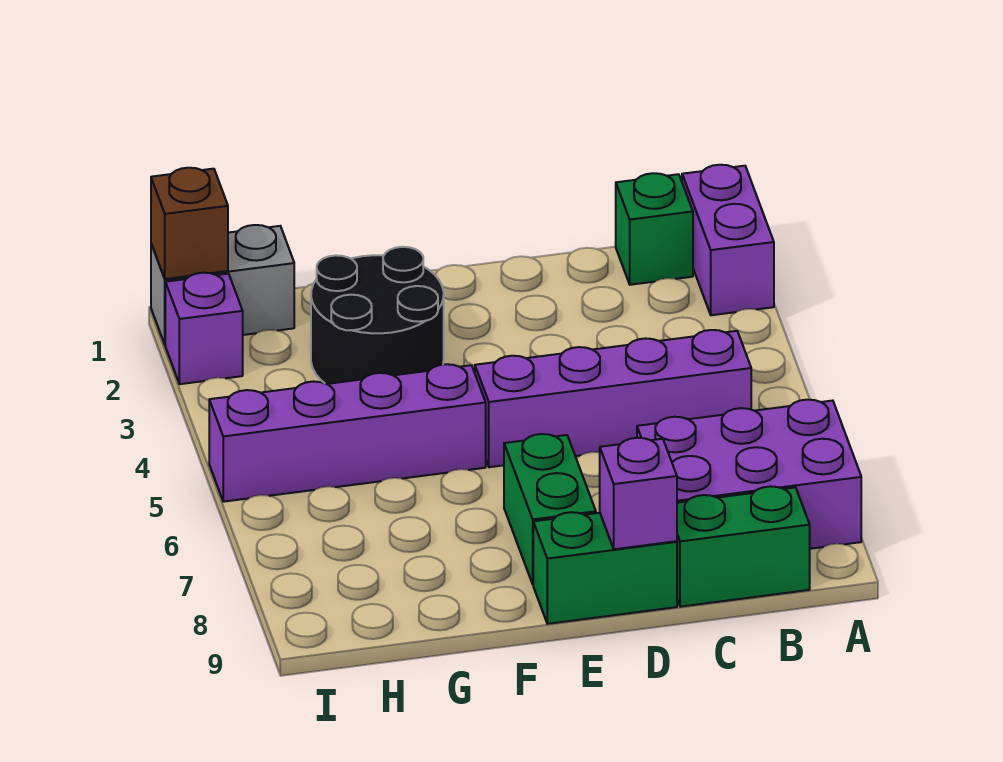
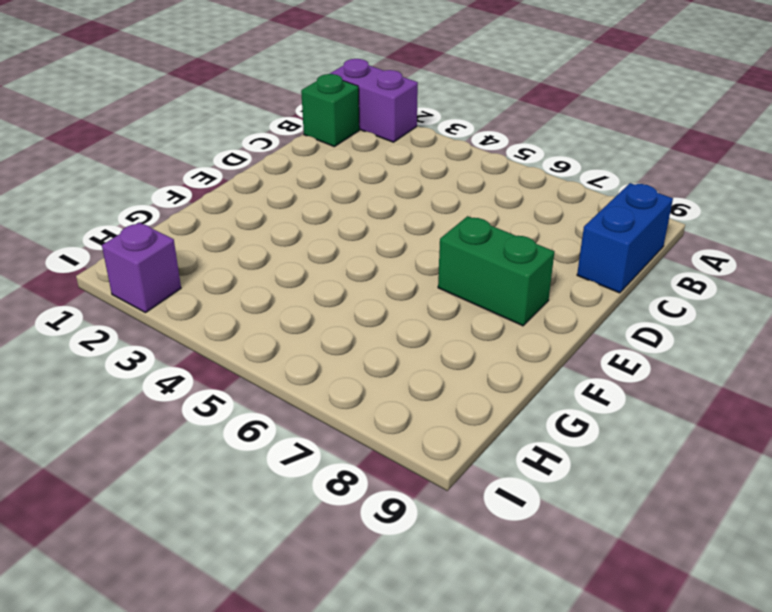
blue brick B9:C9 level 1 -> green brick B9:C9 level 1
none -> purple brick A7:C8 level 1
none -> purple brick B5:E5 level 1
none -> green brick D9:E9 level 1

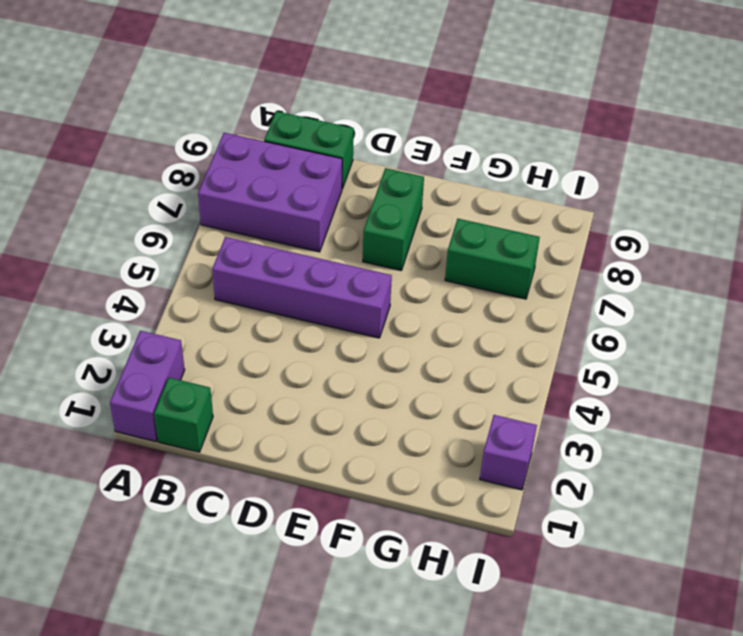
green brick G7:H7 level 1 -> green brick D9:E9 level 1
none -> black round brick F2:G3 level 1
none -> purple brick F5:I5 level 1
none -> grey brick H1:I1 level 1

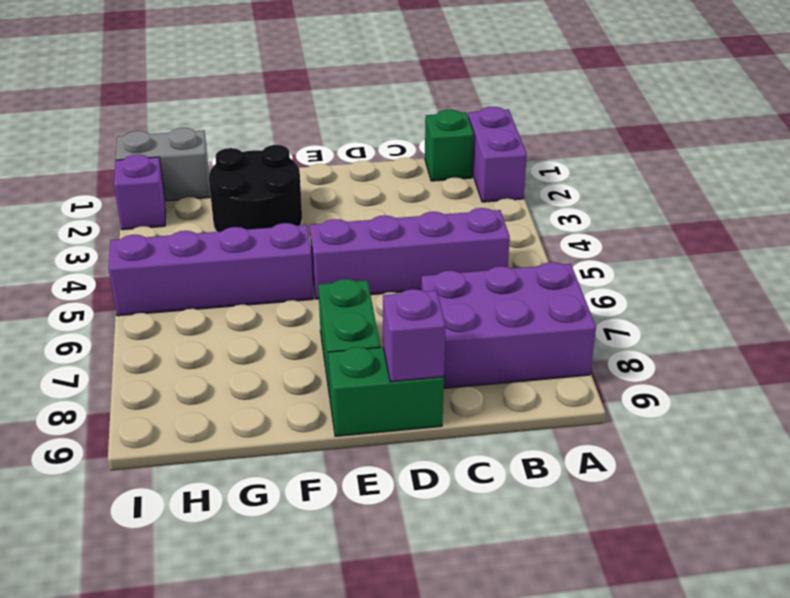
none -> green brick B9:C9 level 1
none -> brown brick I1 level 2

